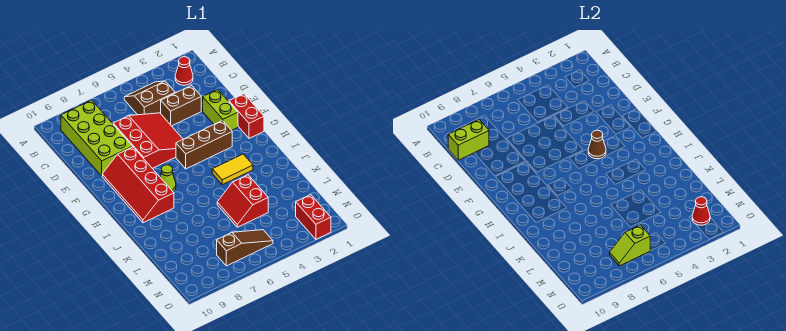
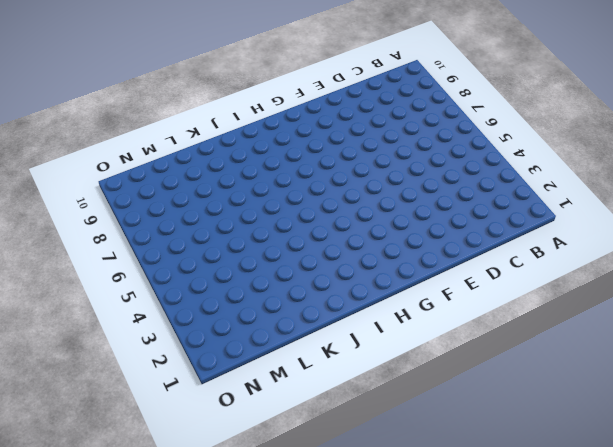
none -> red cone B2 level 1
none -> brown slope B4:C5 level 1 top C
none -> lime brick B8:E9 level 1

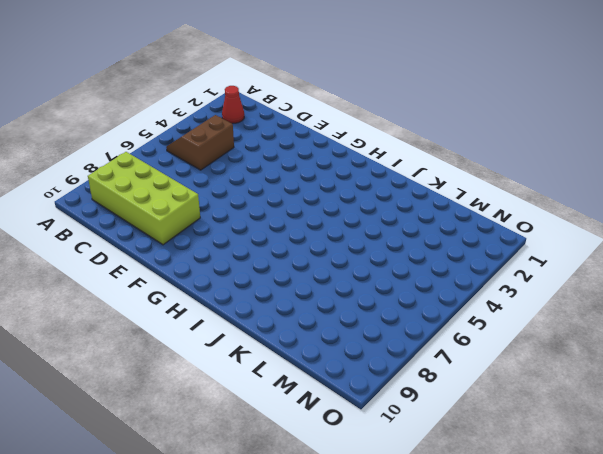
none -> brown brick D3:D4 level 1
none -> red slope D5:F7 level 1 top 7
none -> lime brick E2:F2 level 1

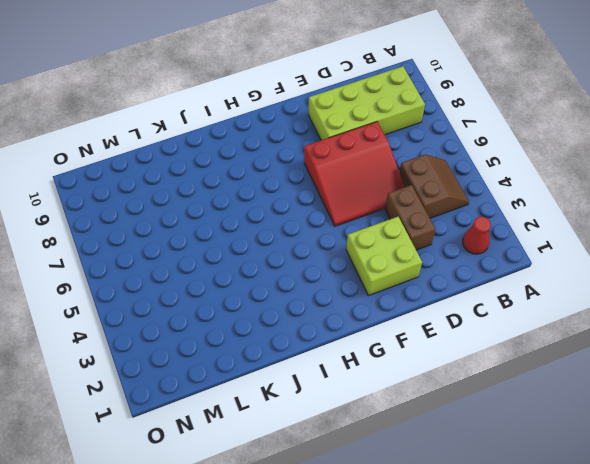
lime brick E2:F3 level 1 -> lime brick E2:F2 level 1
none -> red brick F1:G1 level 1
none -> red slope F8:I9 level 1 top 8
none -> brown brick G3:G5 level 1

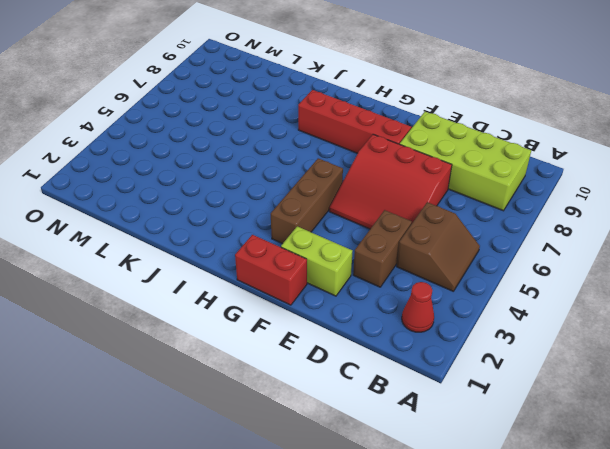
none -> lime cone H7 level 1
none -> yellow tile I3:I4 level 1
none -> red slope K4:L5 level 1 top 4

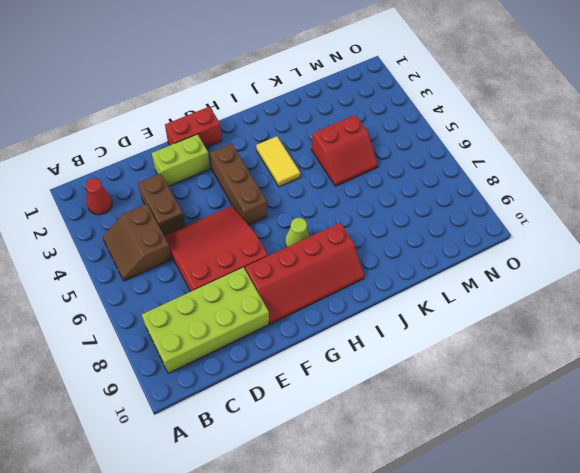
none -> red brick N2:O2 level 1
none -> brown slope N5:N7 level 1 top 7
none -> lime brick C9:C10 level 2

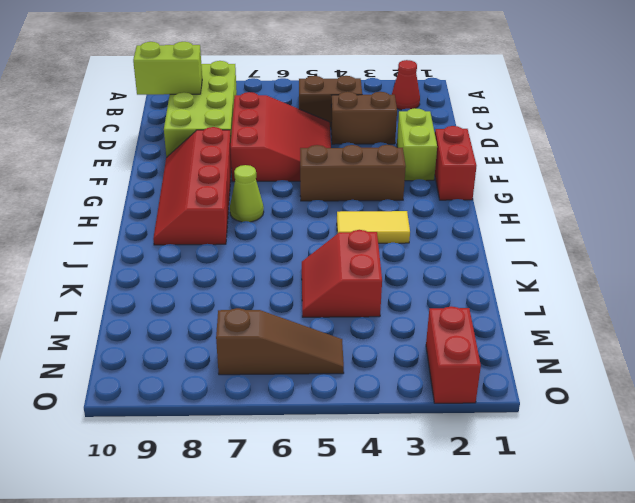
none -> brown cone G4 level 2
none -> red cone N2 level 2
none -> lime slope N6:N7 level 2 top 6

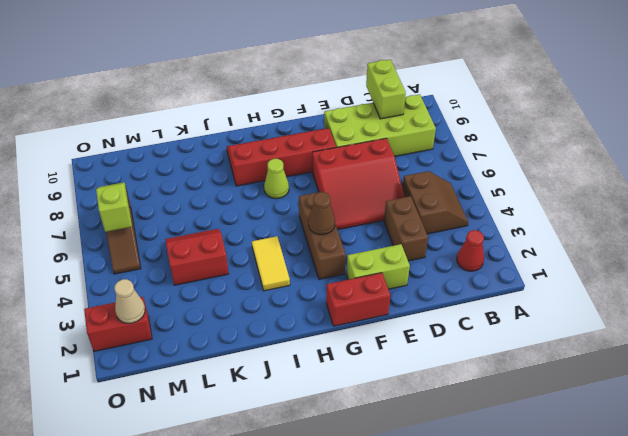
tan cone N2 level 2 -> red cone N2 level 2

